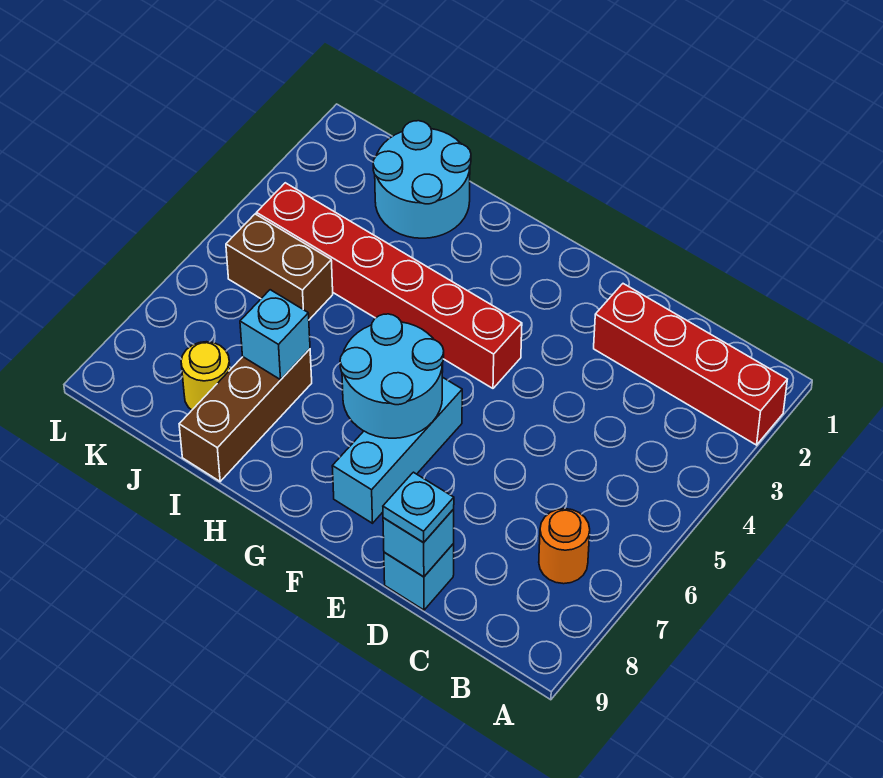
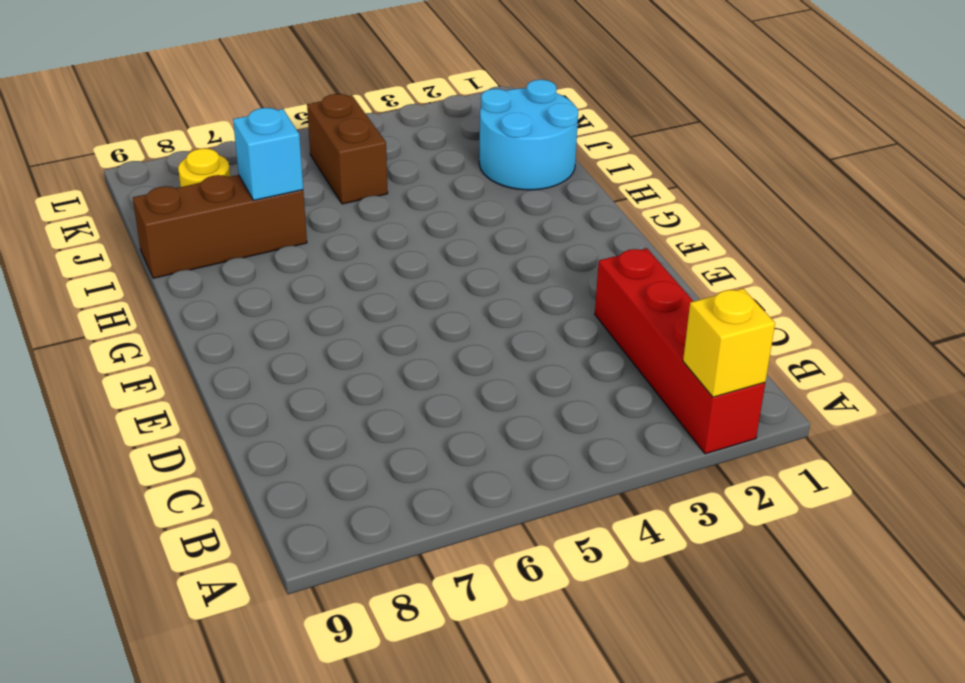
yellow brick A2 level 2 -> none
none -> orange round brick B7 level 1
none -> cyan brick D9 level 1
none -> red brick F4:K4 level 1

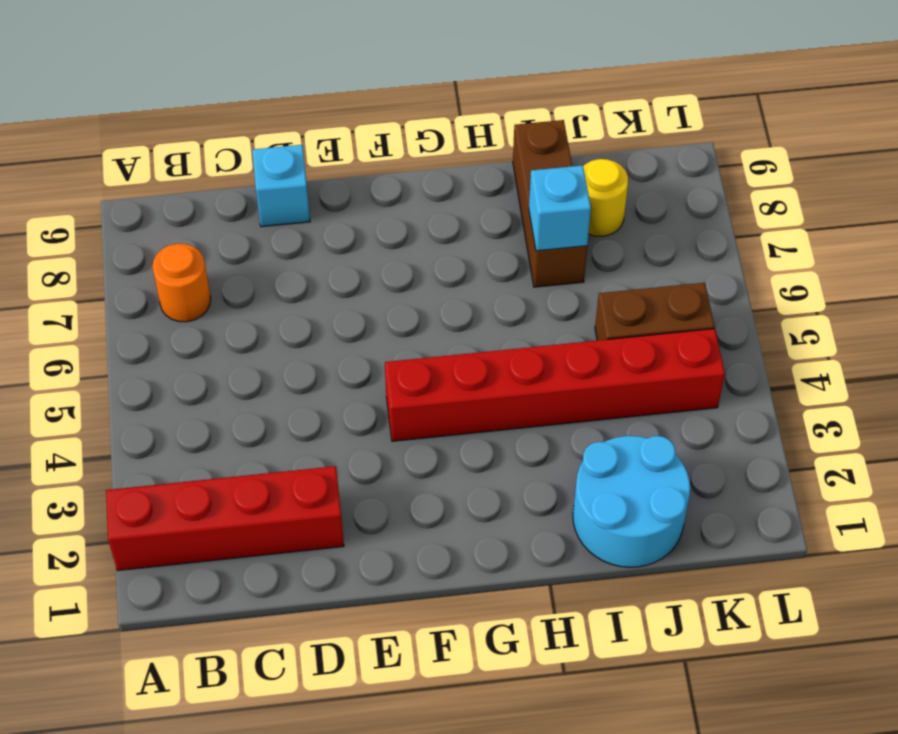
none -> cyan brick F6:F8 level 1
none -> cyan brick D9 level 2
none -> cyan round brick F6:G7 level 2

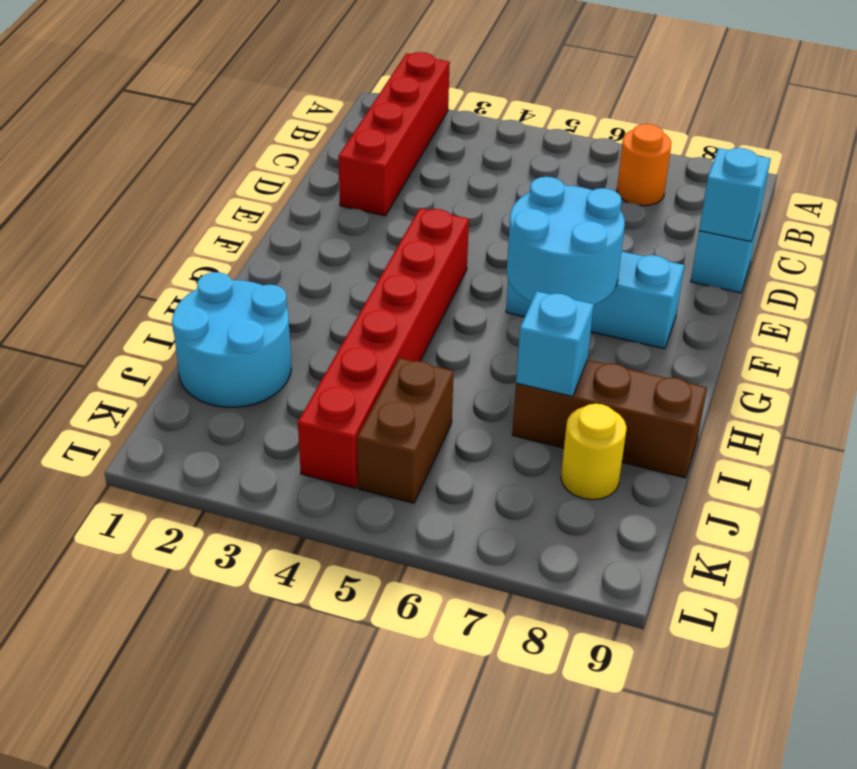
none -> cyan plate D9 level 3

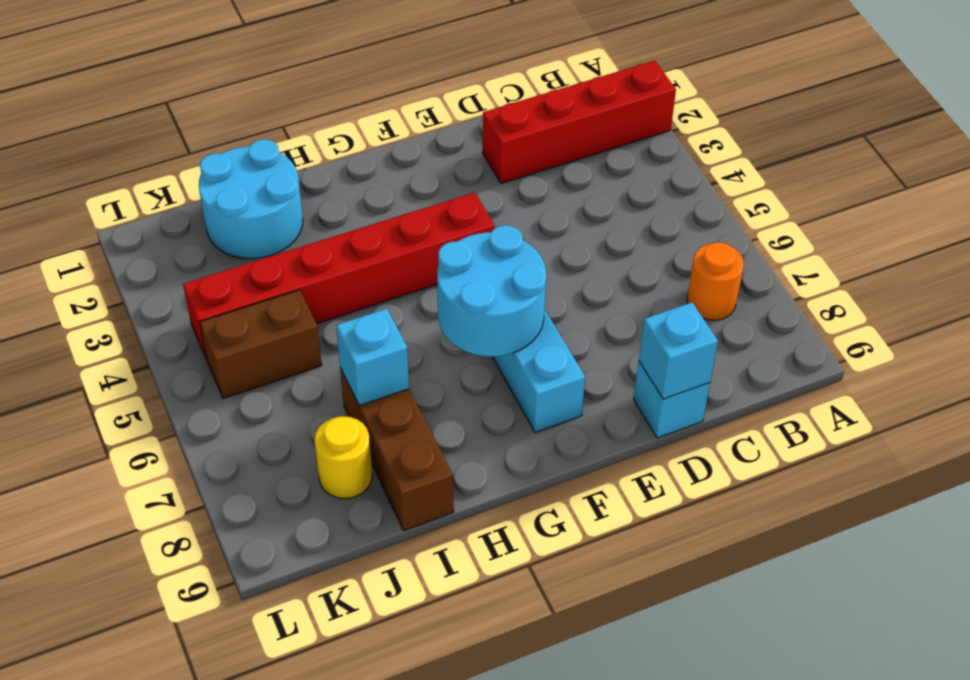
none -> cyan plate D9 level 3

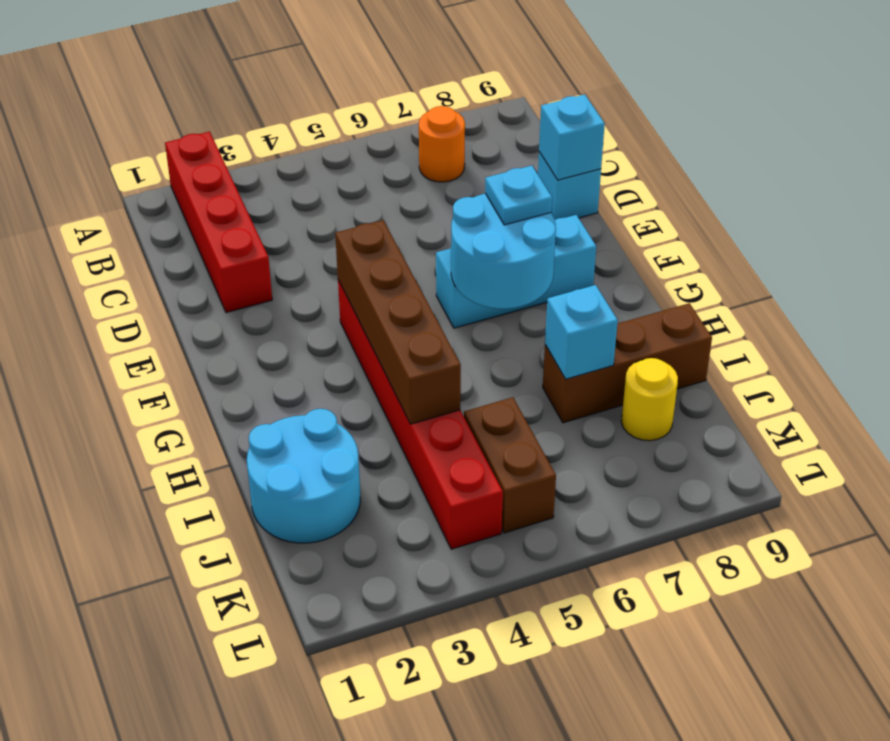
brown brick F4:I4 level 2 -> none
cyan plate F7 level 3 -> cyan plate D9 level 3

